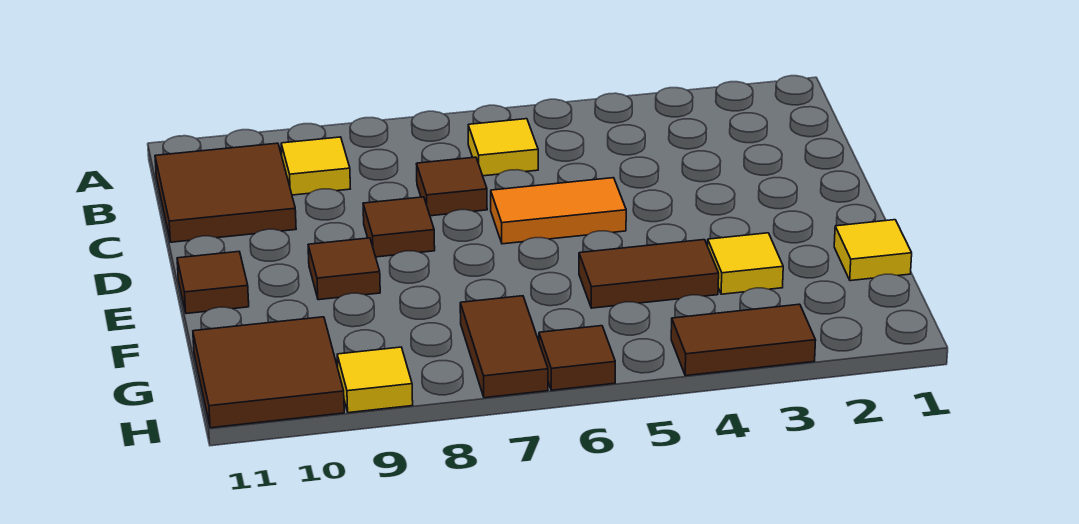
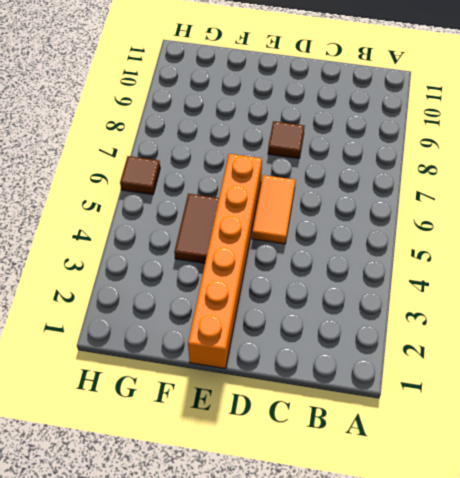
orange brick E1:E6 level 1 -> none
none -> yellow tile B6 level 1
none -> yellow tile B9 level 1
none -> brown tile B10:C11 level 1

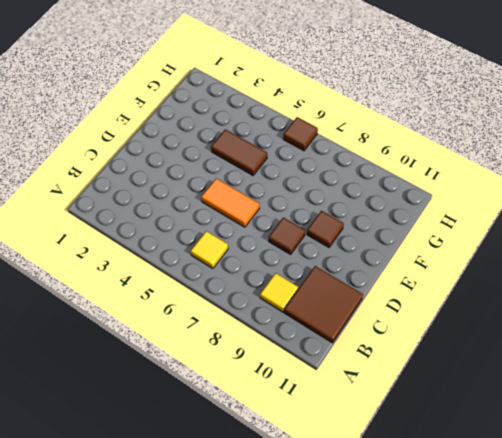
none -> brown tile C7 level 1
none -> brown tile E11 level 1
none -> yellow tile F1 level 1

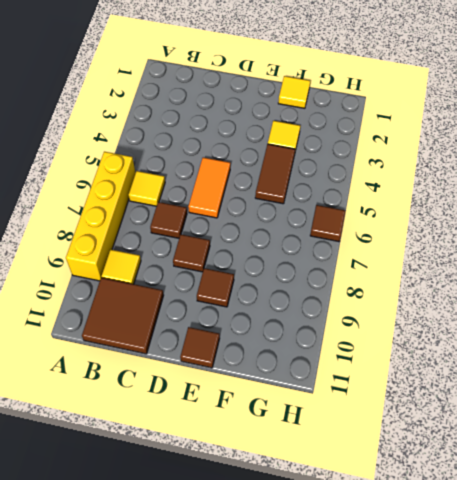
yellow brick A6:A9 level 1 -> none
none -> brown tile G7:H7 level 1
none -> brown tile G10:H11 level 1
none -> brown tile H3:H4 level 1

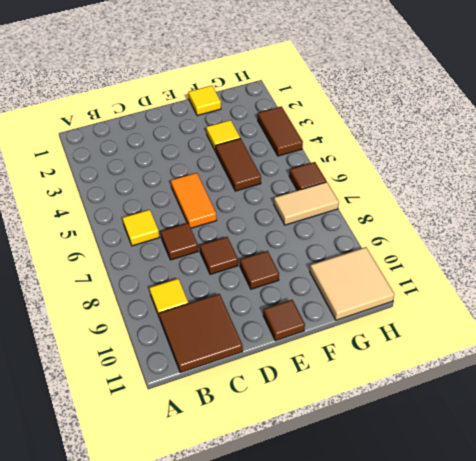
tan tile G7:H7 level 1 -> brown tile G7:H7 level 1
tan tile G10:H11 level 1 -> brown tile G10:H11 level 1
none -> yellow tile H9 level 1

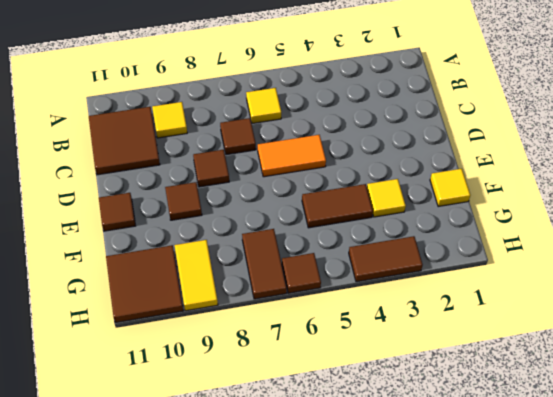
yellow tile G9:H9 level 1 -> yellow tile H9 level 1

